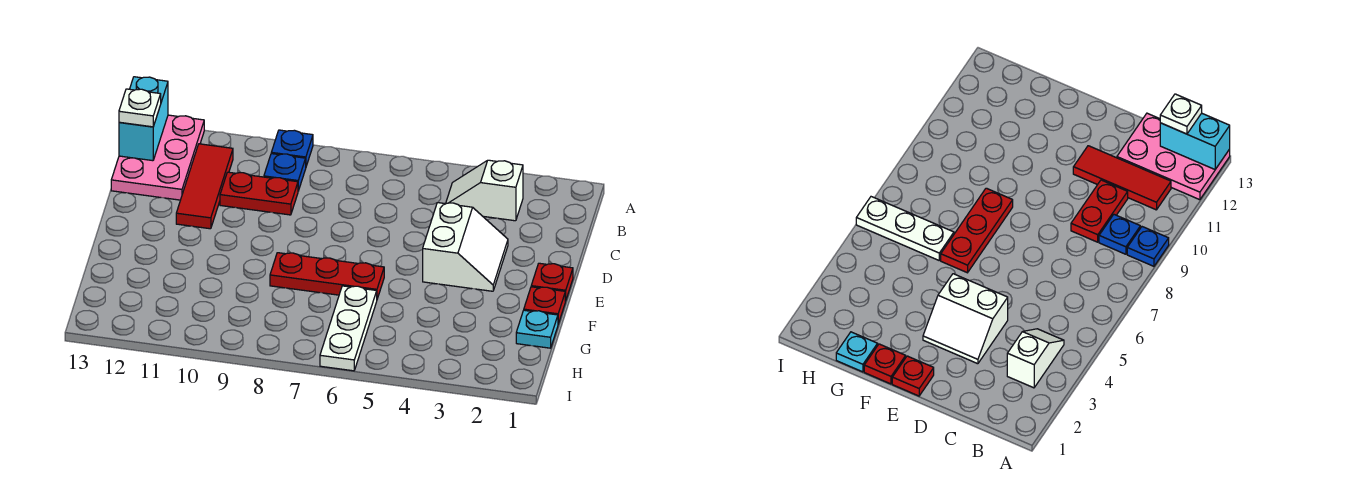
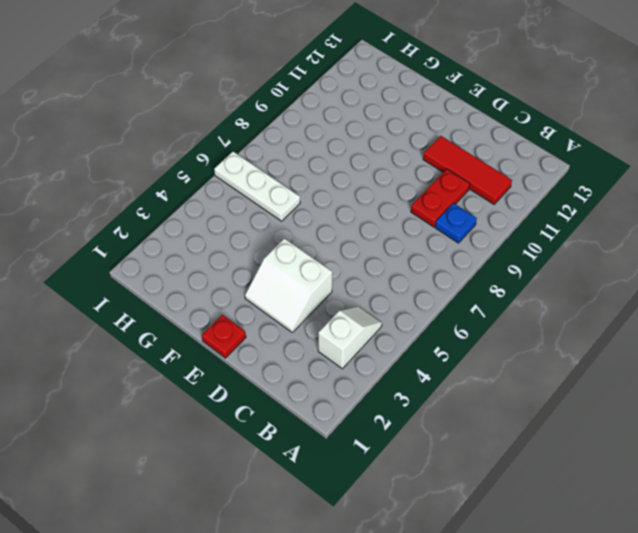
none -> blue plate A9 level 1
none -> pink plate A12:C13 level 1
none -> red plate F1 level 1

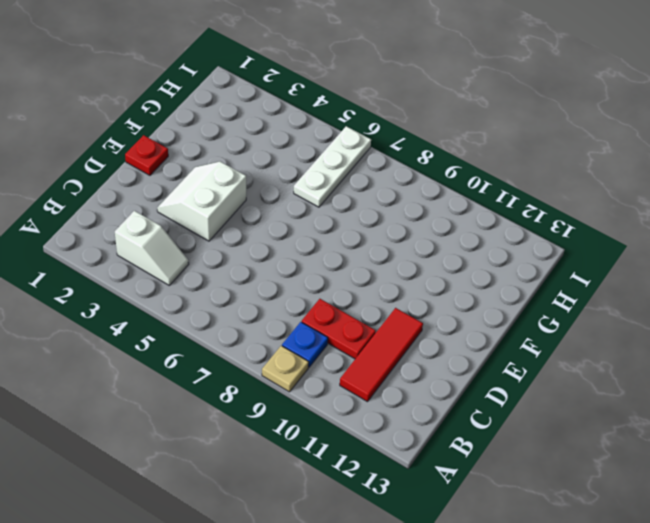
tan plate A9 level 1 -> blue plate A9 level 1
none -> pink plate A12:C13 level 1
none -> red plate F1 level 1
none -> red plate F6:F8 level 1

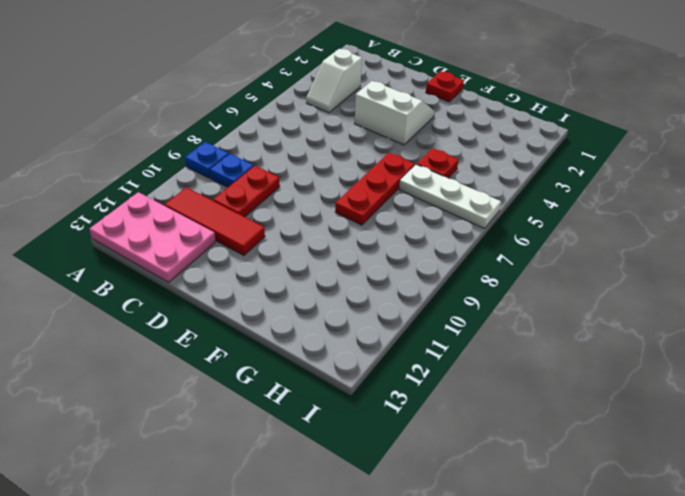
red plate G5 level 1 -> red plate F1 level 1
none -> cyan plate G1 level 1
none -> cyan brick A13:B13 level 2
none -> white plate B13 level 3

